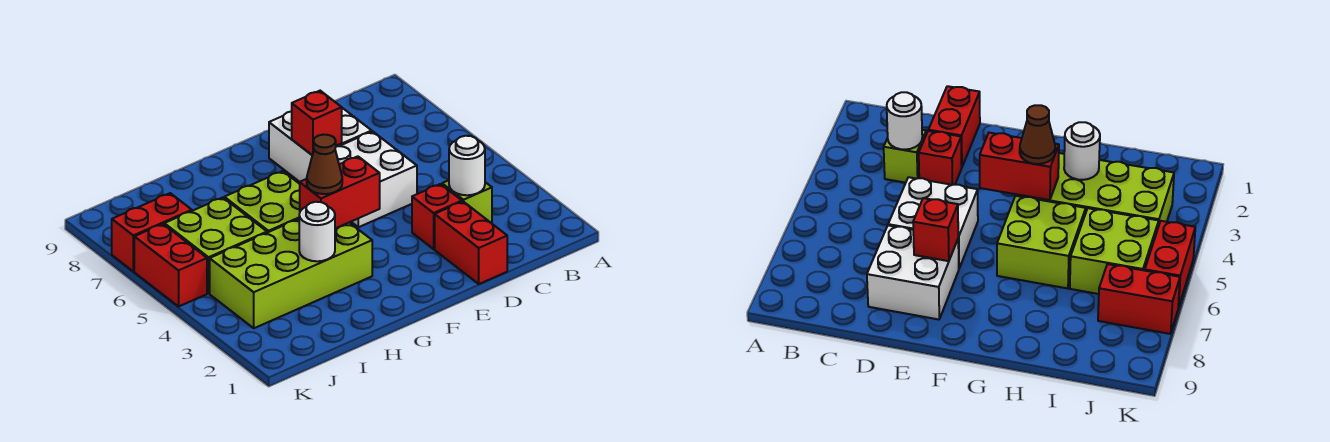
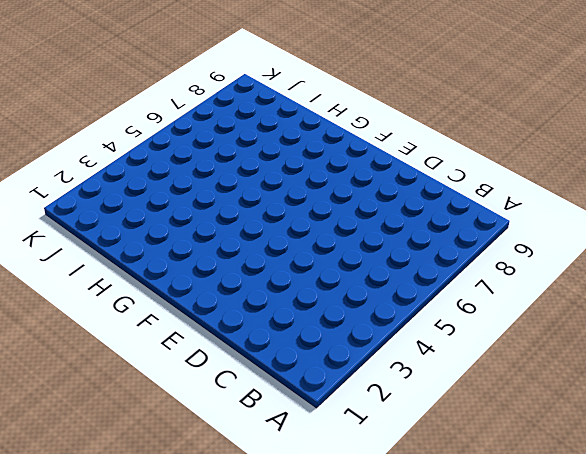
none -> lime brick C3 level 1
none -> red brick D1:D2 level 1
none -> red brick D3 level 1

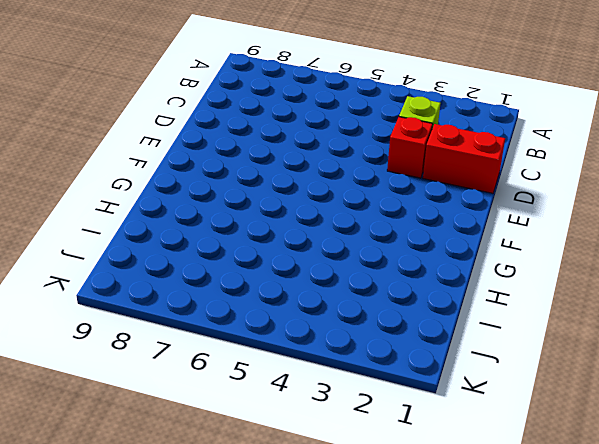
none -> white brick D5:E6 level 1
none -> white brick D7:E8 level 1
none -> lime brick G3:J4 level 1

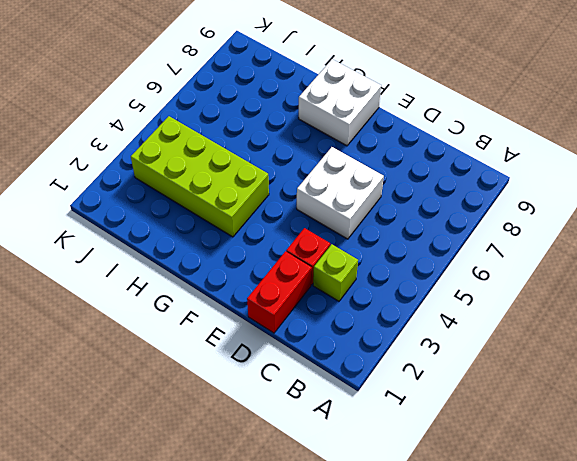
white brick F8:G9 level 1 -> white brick D7:E8 level 1
none -> lime brick G5:H6 level 1
none -> lime brick I5:J6 level 1
none -> red brick J7:K7 level 1

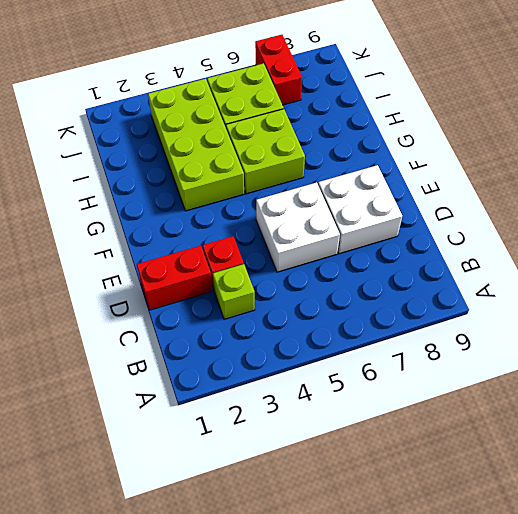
none -> red brick K5:K6 level 1
none -> white round brick C3 level 2
none -> red brick E7 level 2

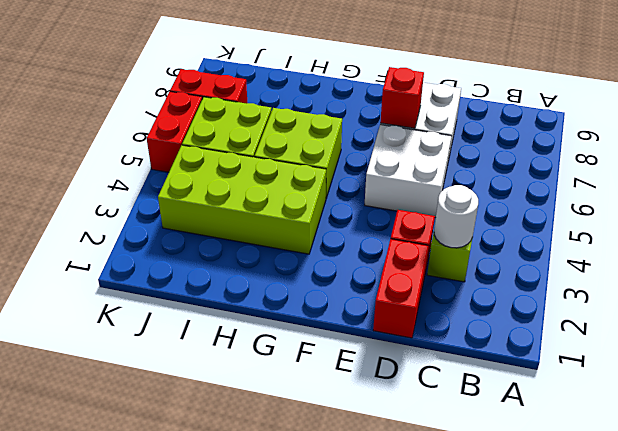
none -> red brick F4:G4 level 2
none -> white round brick H3 level 2
none -> brown cone G4 level 3

